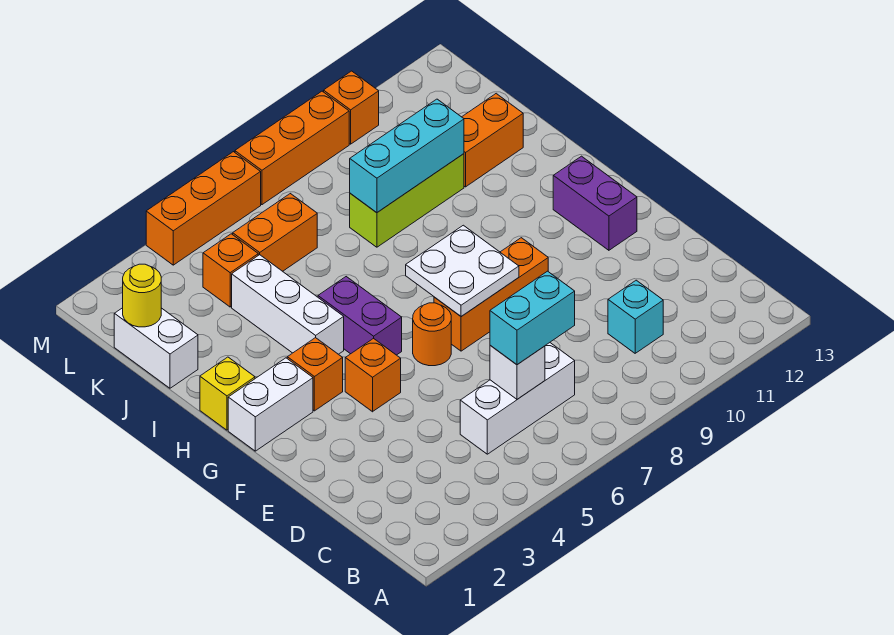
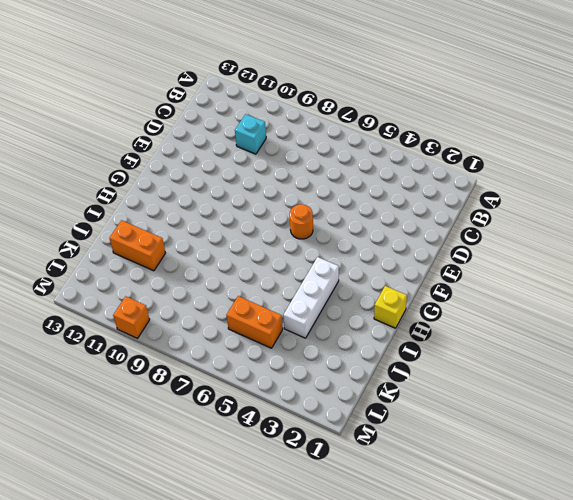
none -> white brick C5:C7 level 1
none -> orange brick F4 level 1
none -> orange brick F7:F9 level 1

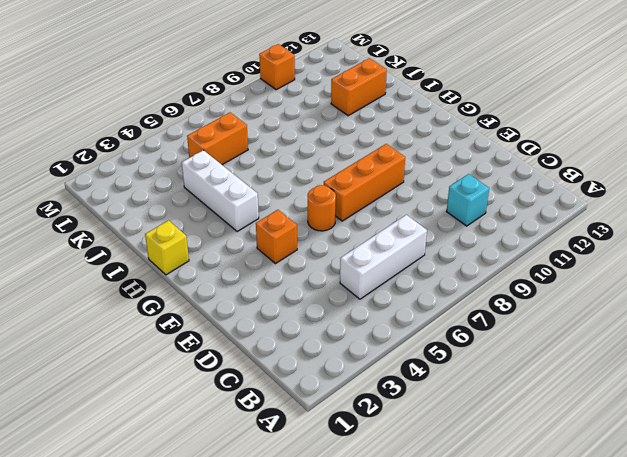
none -> purple brick F12:G12 level 1
none -> white brick G1:G2 level 1
none -> orange brick G3 level 1

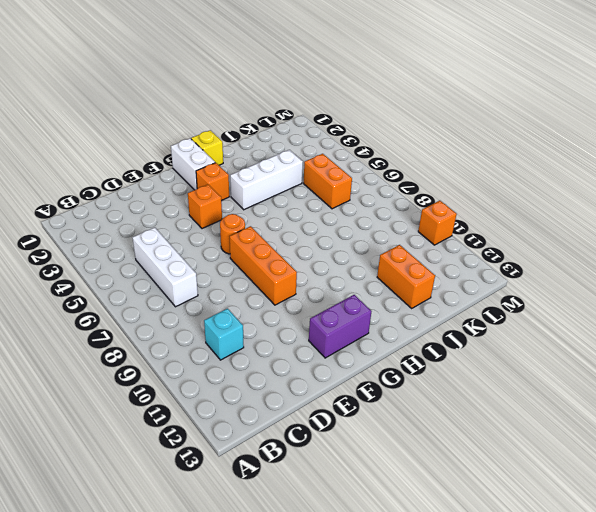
none -> purple brick G5:H5 level 1
none -> white brick J1:K1 level 1
none -> lime brick J8:J10 level 1

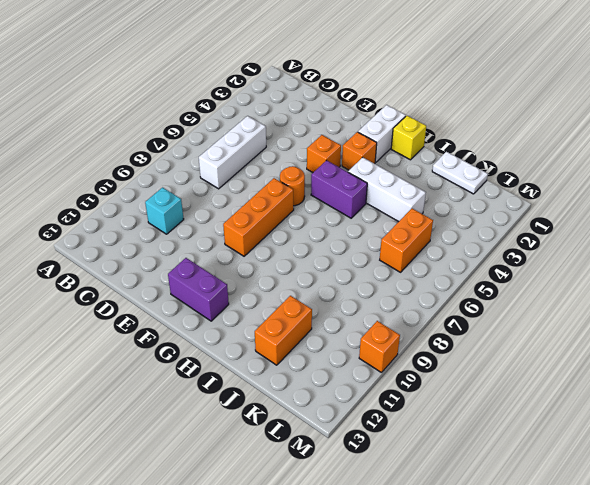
white plate J1:K1 level 1 -> white brick J1:K1 level 1
none -> lime brick J8:J10 level 1
none -> orange brick K4 level 1
none -> orange brick M4:M6 level 1

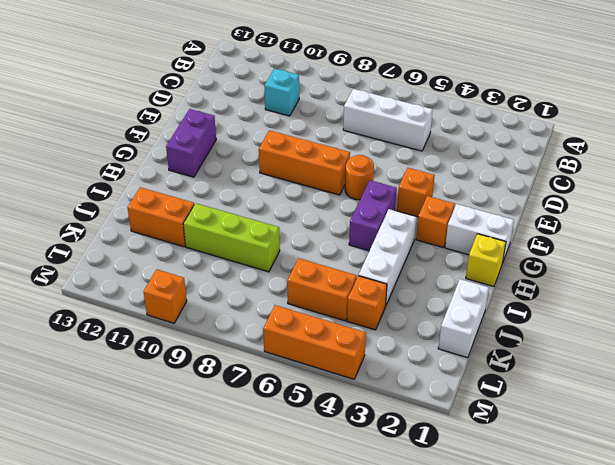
none -> orange brick M7:M9 level 1
none -> white brick C6 level 2
none -> white plate F7:G8 level 2

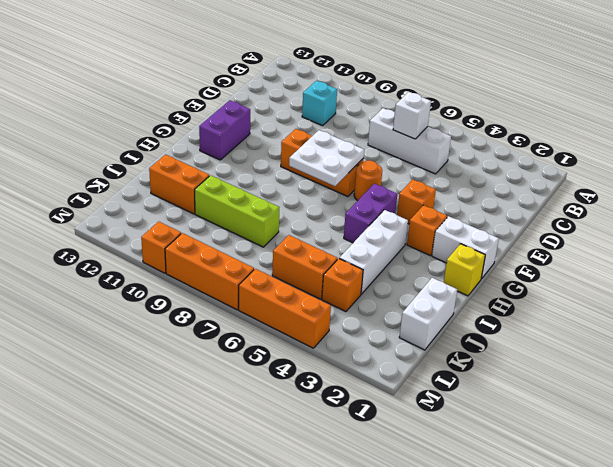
none -> cyan brick J8:J10 level 2
none -> yellow round brick K1 level 2
none -> cyan brick C6:C7 level 3

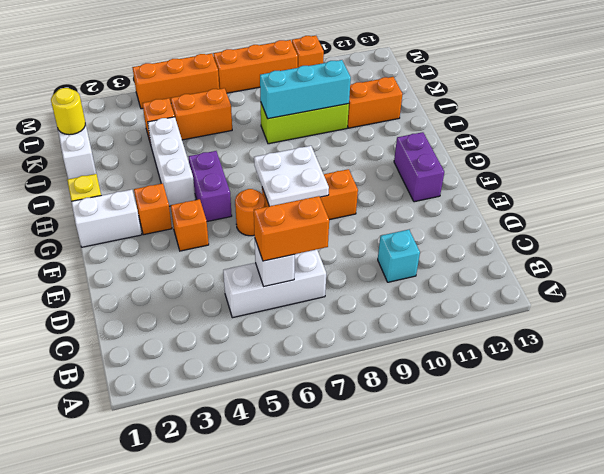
orange brick C6:C7 level 3 -> cyan brick C6:C7 level 3

